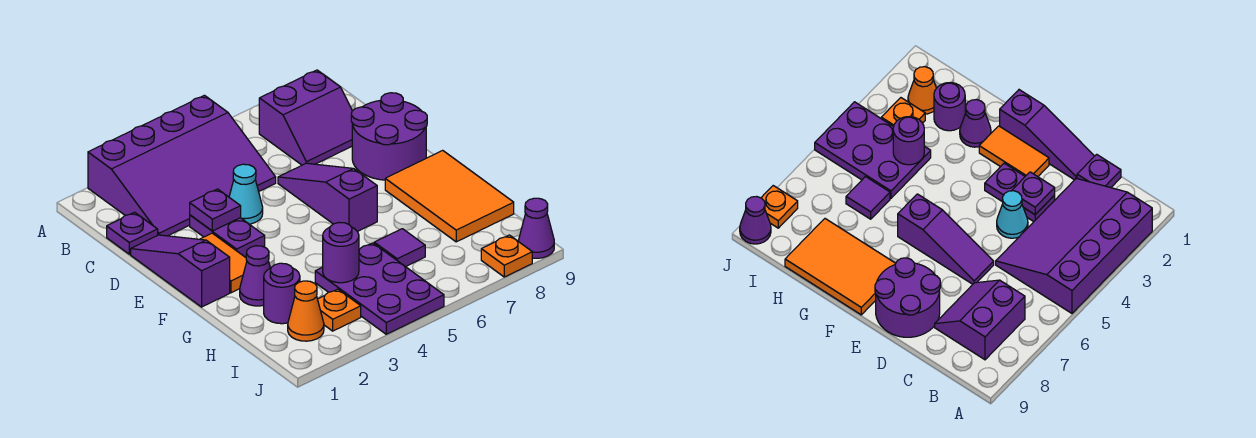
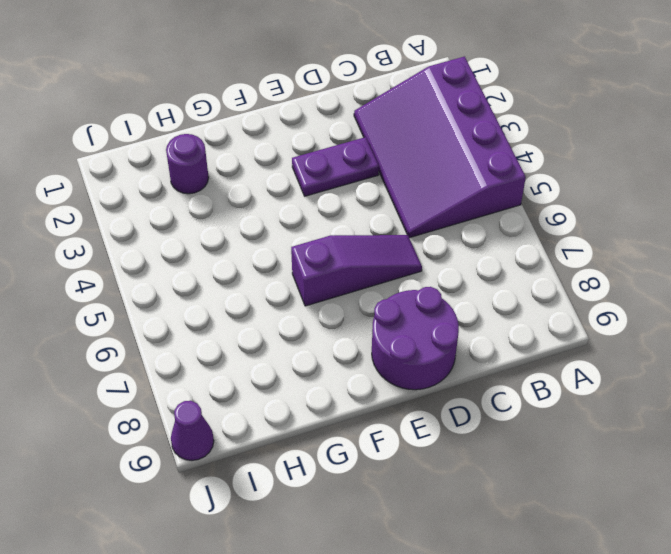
none -> purple slope B7:C8 level 1 top B
none -> purple plate C1 level 1
none -> purple slope D1:F1 level 1 top F

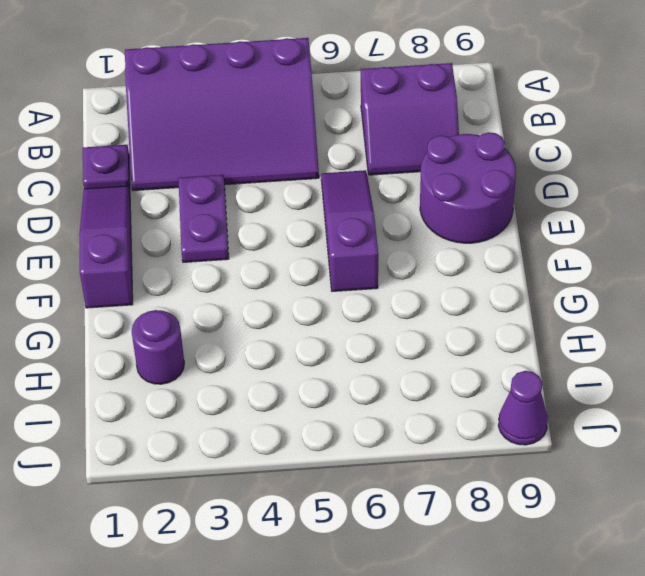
none -> cyan cone D4 level 1
none -> orange tile E2:F2 level 1
none -> orange tile F8:H9 level 1

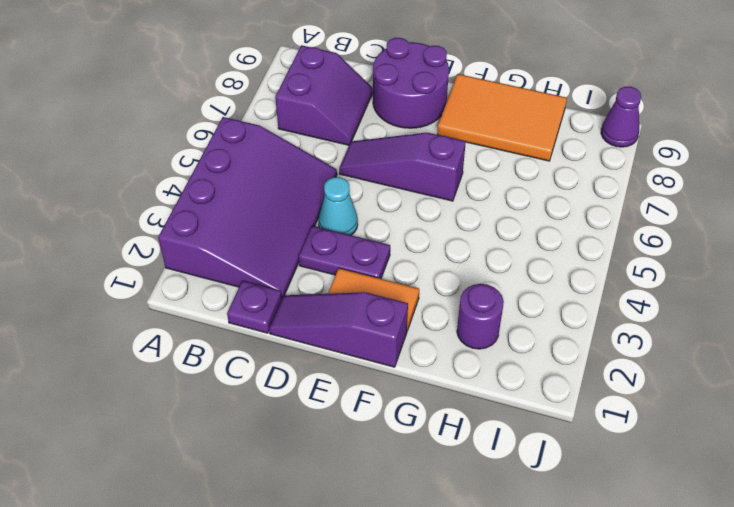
none -> purple cone G2 level 1
none -> purple plate H4:J5 level 1
none -> purple tile H6 level 1

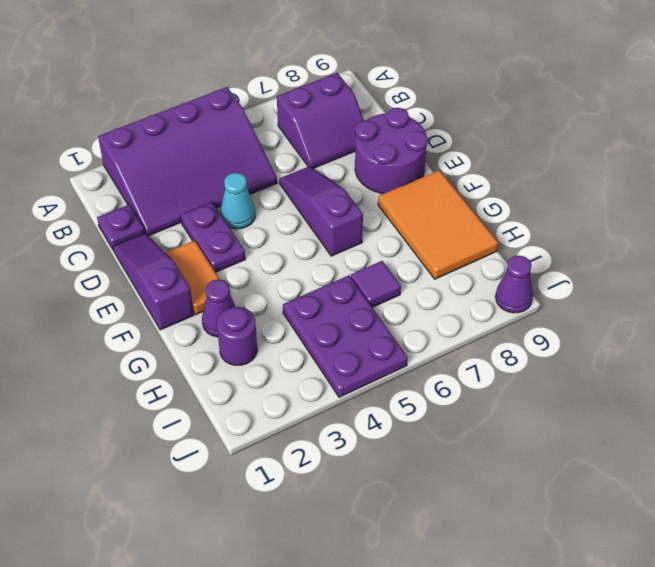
none -> orange cone I2 level 1
none -> orange plate I3 level 1
none -> orange plate J8 level 1

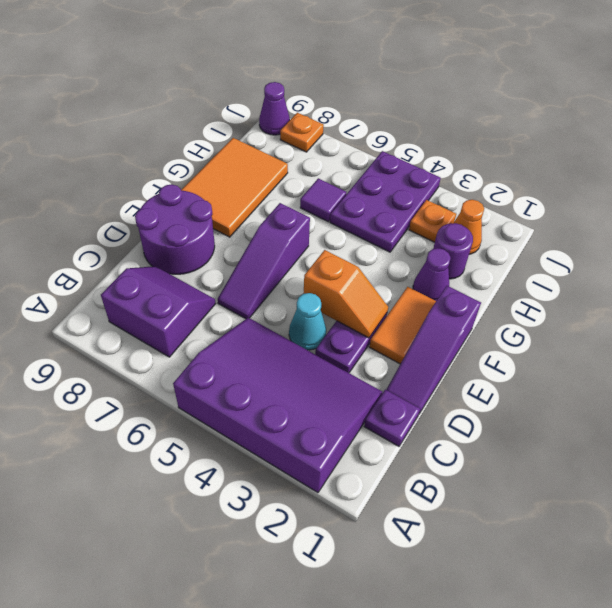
orange slope E3:E4 level 2 top 4 -> none
none -> purple plate D3 level 2
none -> purple round brick H4 level 2

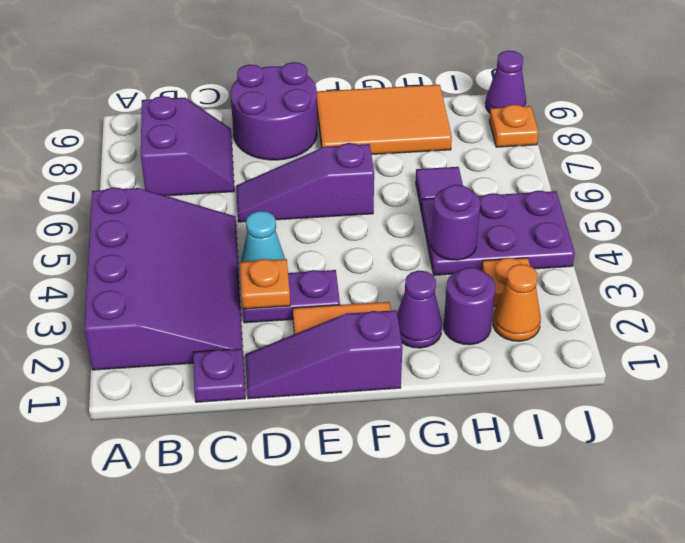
orange plate D3 level 2 -> purple plate D3 level 2

